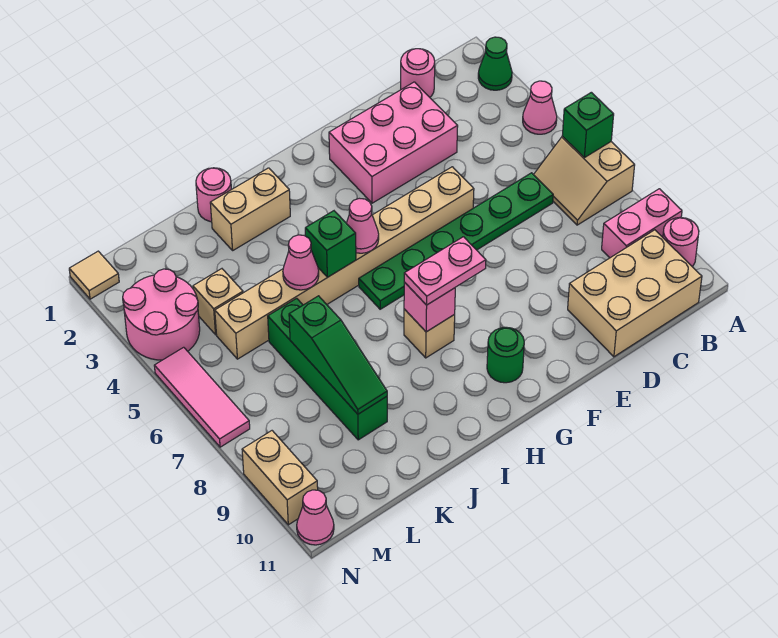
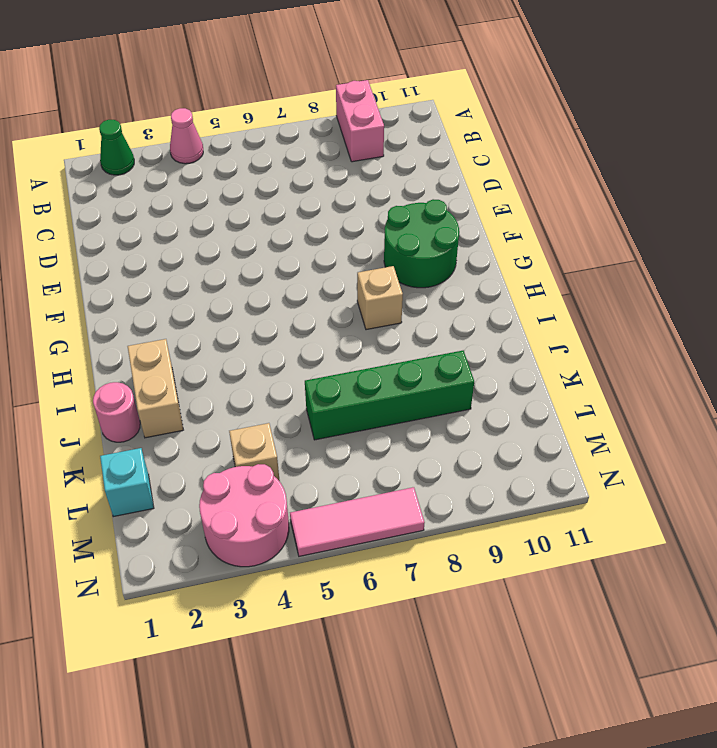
green round brick F9:G10 level 1 -> green round brick G10 level 1
cyan brick L1 level 1 -> none
none -> tan slope A6:B7 level 1 top A
none -> pink round brick A10 level 1
none -> tan brick B10:D11 level 1

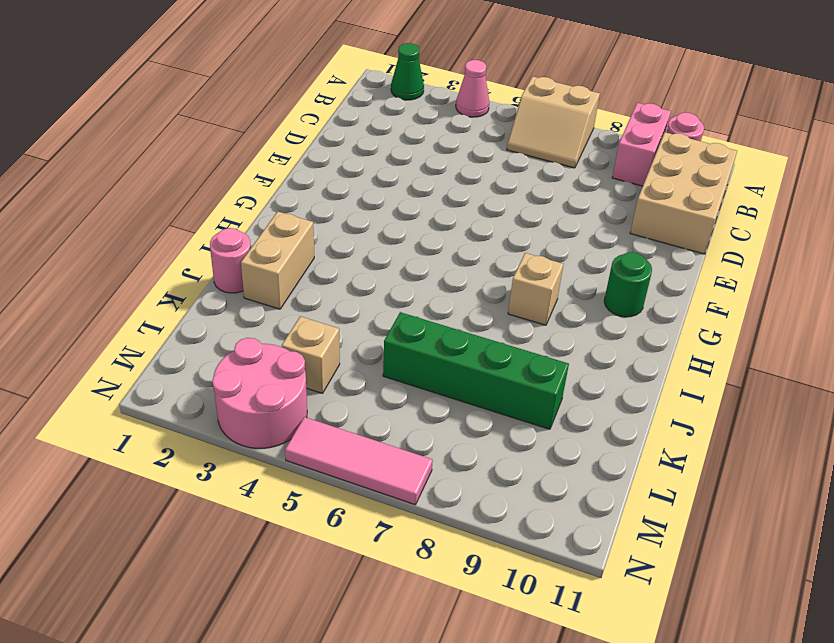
none -> pink round brick C1 level 1
none -> green plate C6:H6 level 1
none -> pink brick D2:F3 level 1

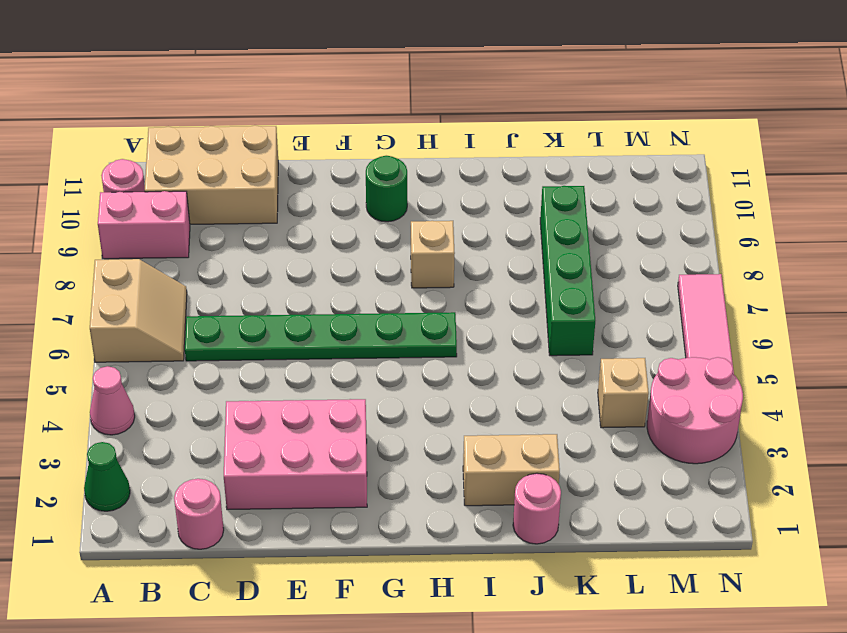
none -> tan brick E5:L5 level 1
none -> tan tile N1 level 1
none -> tan brick N9:N10 level 1

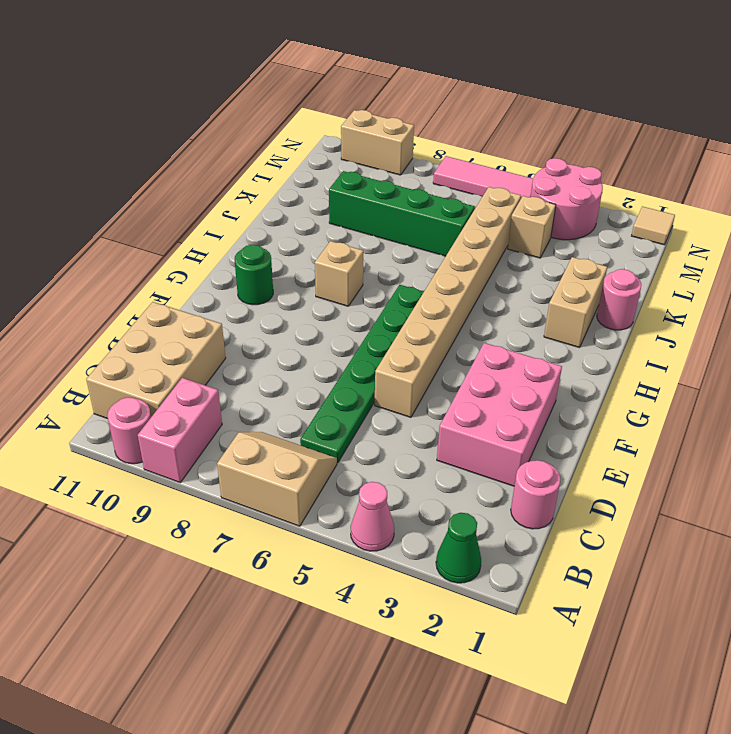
none -> pink cone N11 level 1
none -> green brick A6 level 2
none -> pink cone H5 level 2

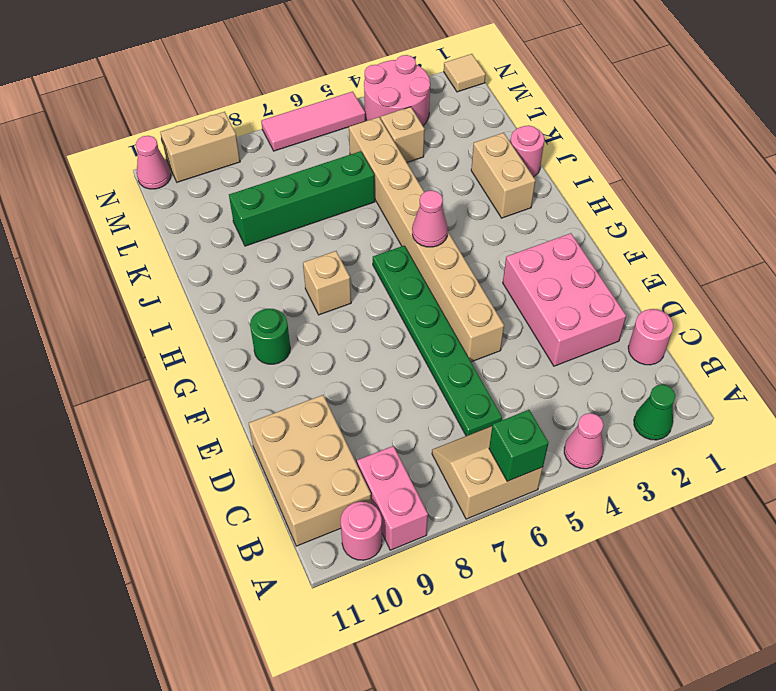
none -> pink brick H8 level 2
none -> green brick I5 level 2
none -> pink cone J5 level 2

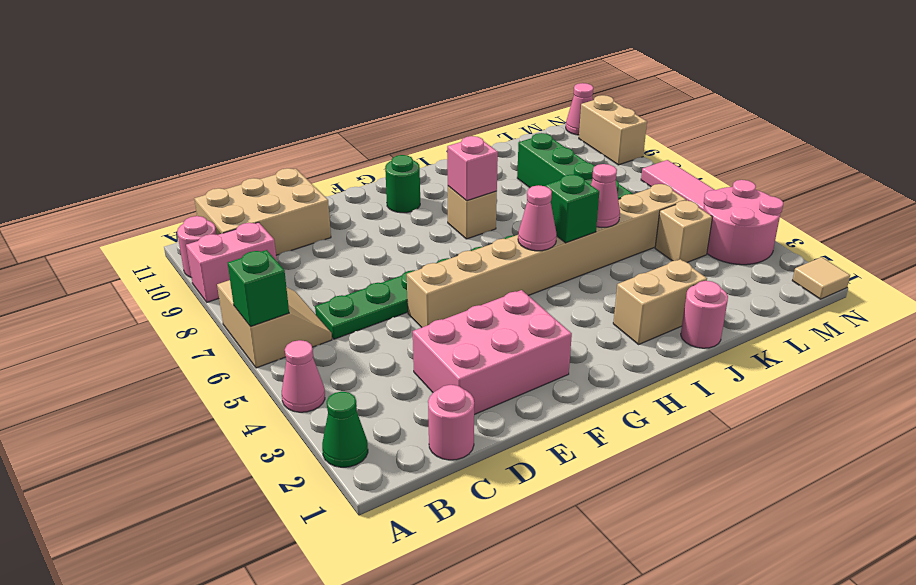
none -> green slope K7:K9 level 2 top 7
none -> pink plate G8:H8 level 3

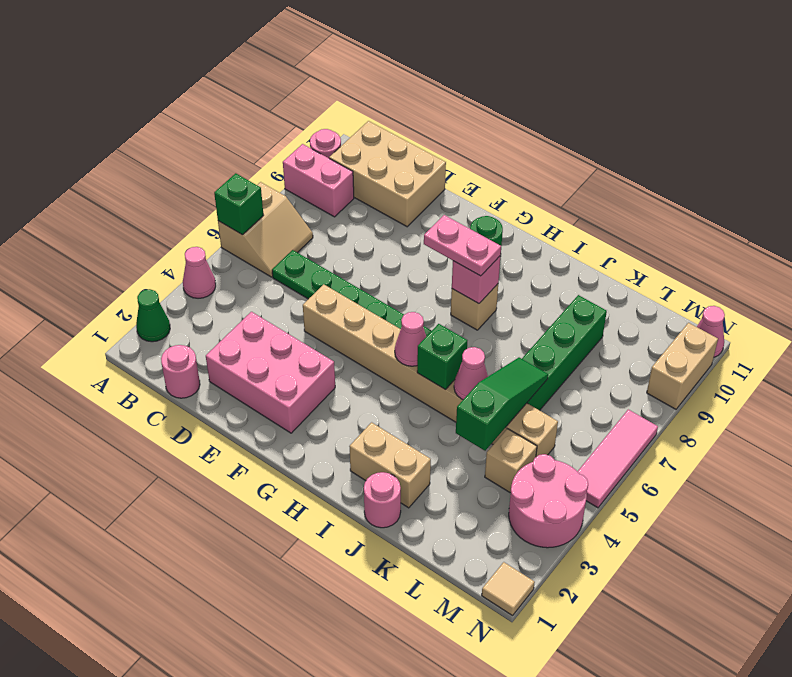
green slope K4:K6 level 2 top 4 -> green slope K7:K9 level 2 top 7

